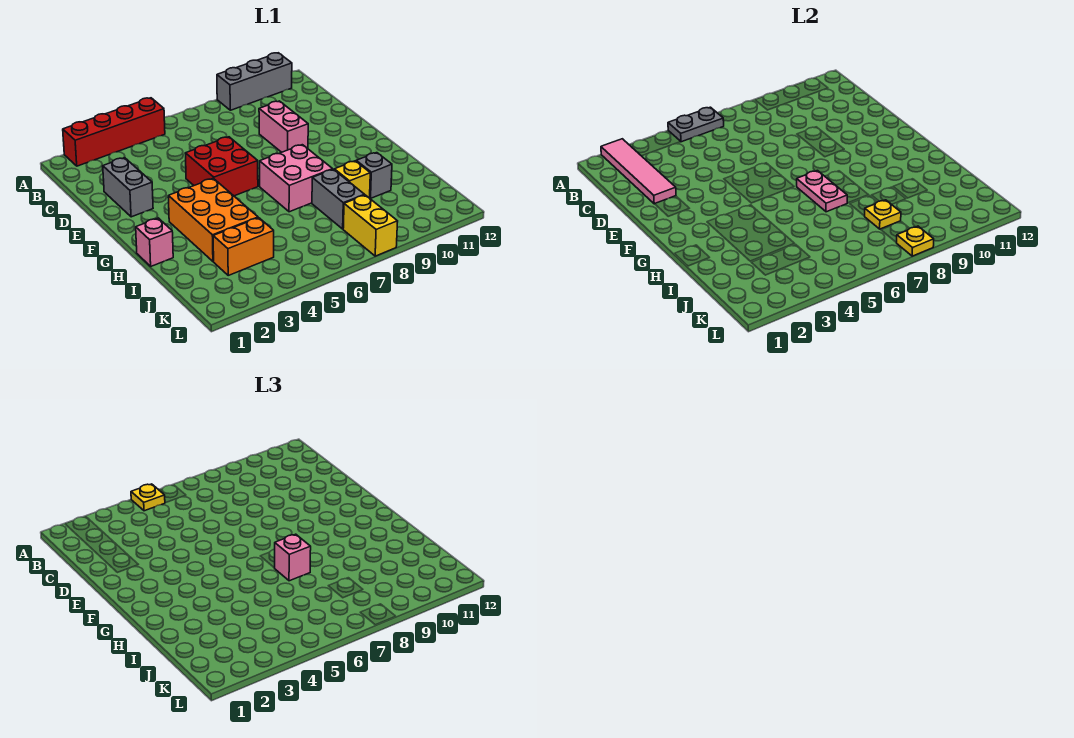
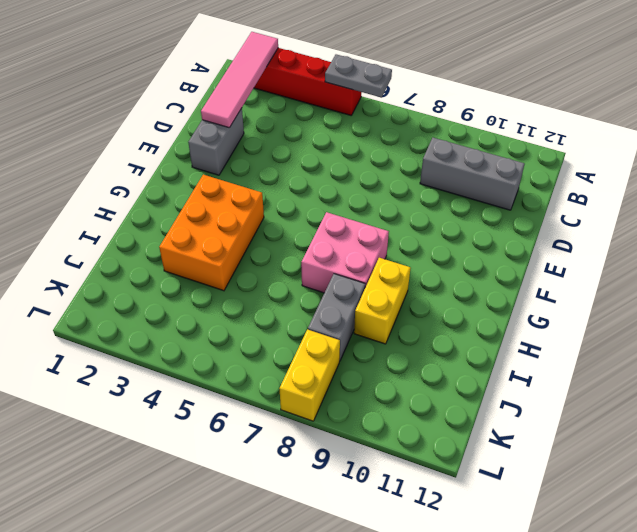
grey brick C9:C11 level 1 -> grey brick A9:A11 level 1
yellow brick H9:I9 level 1 -> yellow brick I9 level 1
none -> pink brick D9:E9 level 1
none -> red brick E5:F6 level 1
none -> pink brick H1 level 1

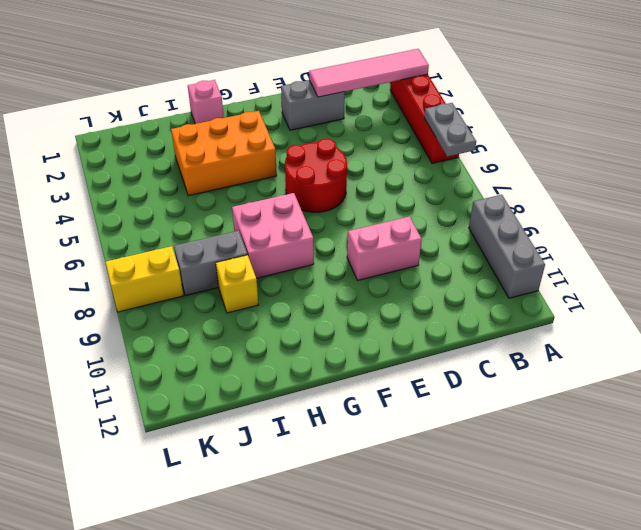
red round brick E5:F6 level 1 -> red brick E5:F6 level 1
none -> grey brick I10 level 1
none -> orange brick J3:J4 level 1
none -> pink plate G7:H7 level 2

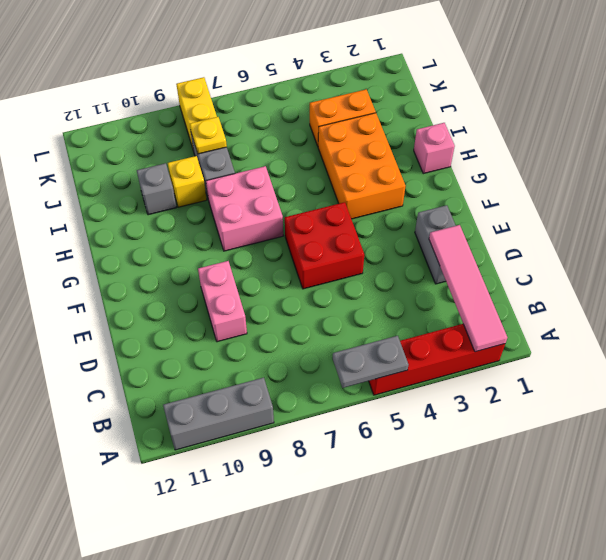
none -> pink plate G7:H7 level 2
none -> yellow plate L8 level 2
none -> yellow plate A5 level 3

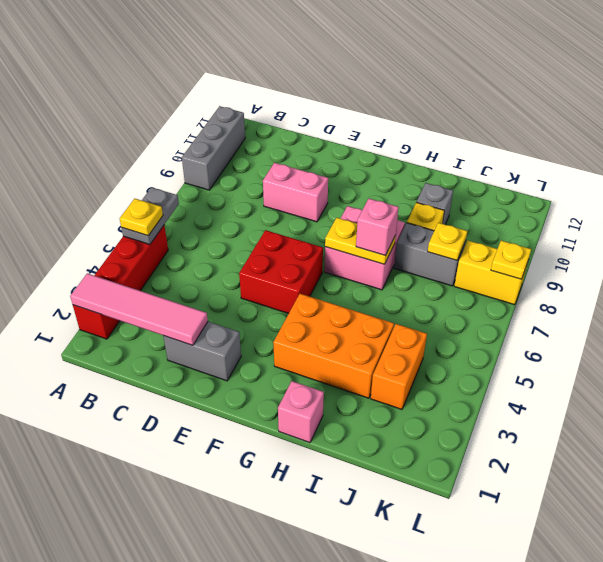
yellow plate G7:H7 level 2 -> pink plate G7:H7 level 2

